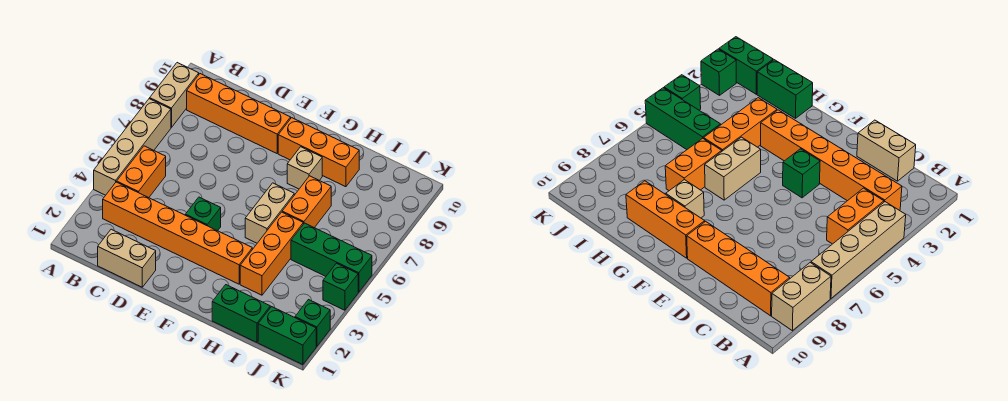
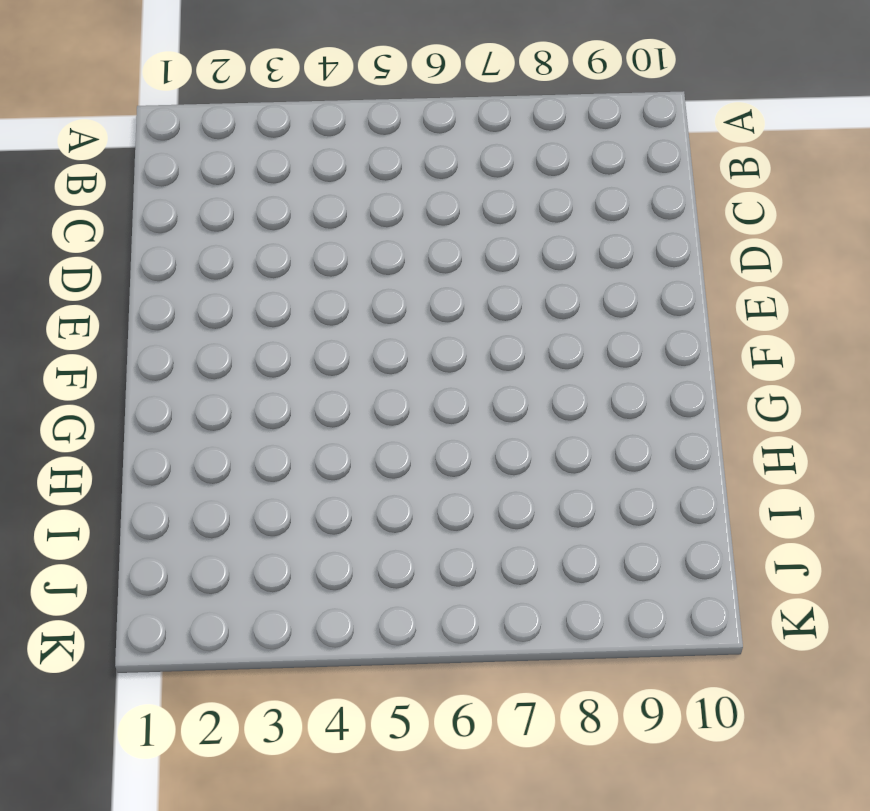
none -> tan brick A4:A7 level 1
none -> tan brick A8:A9 level 1
none -> orange brick B3:G3 level 1

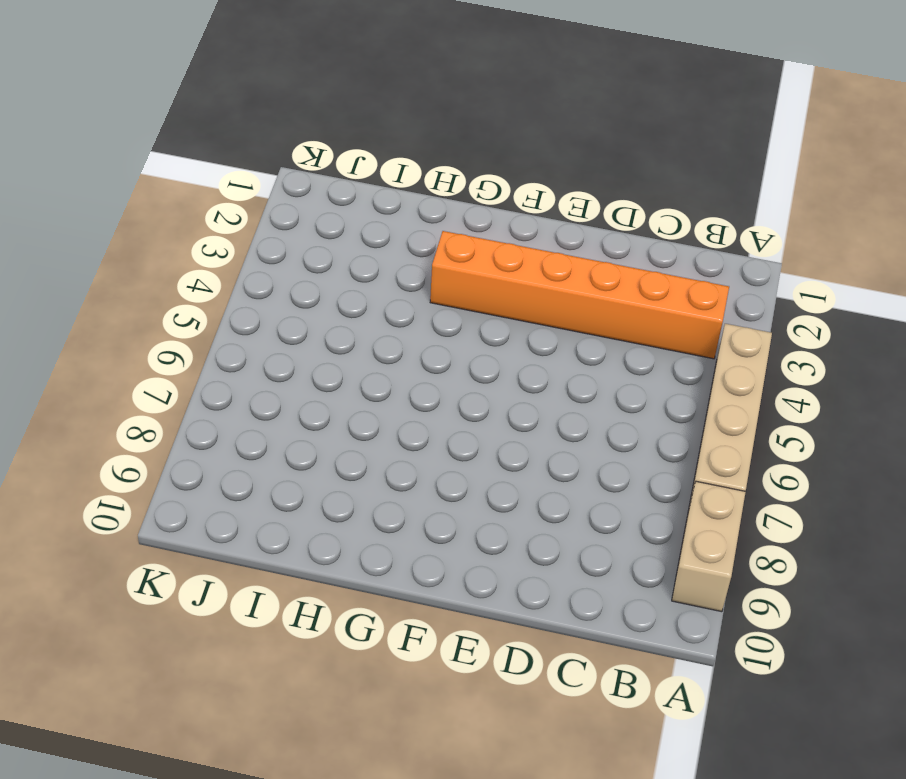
none -> orange brick B4:B5 level 1
none -> orange brick B9:E9 level 1
none -> tan brick C1:D1 level 1

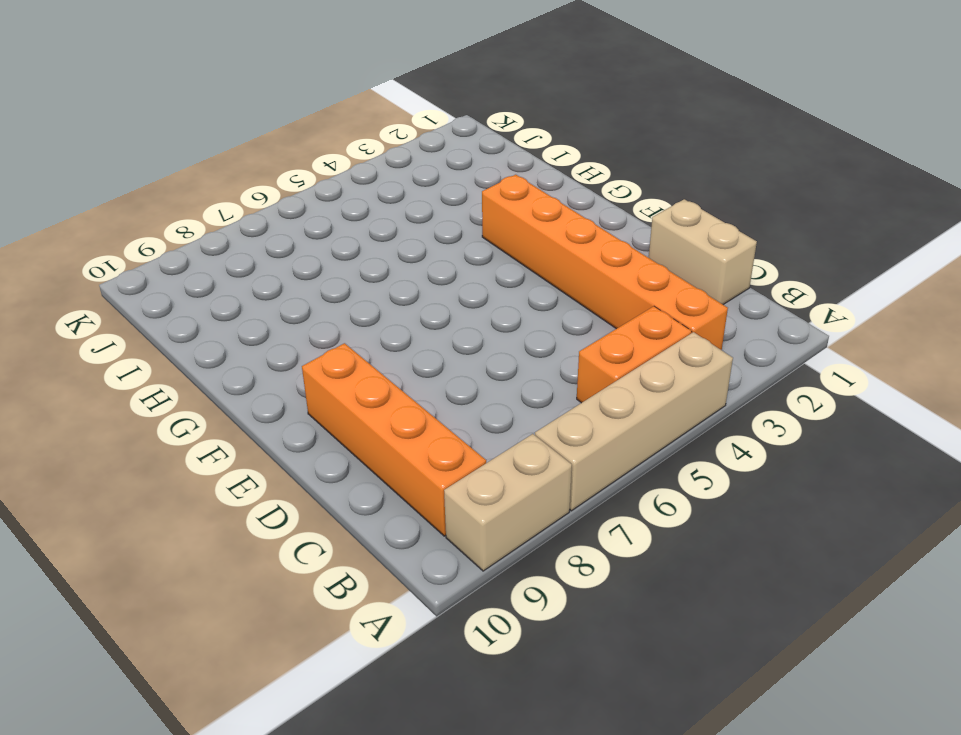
none -> green brick E4 level 1
none -> orange brick F9:H9 level 1
none -> tan brick G5:G6 level 1

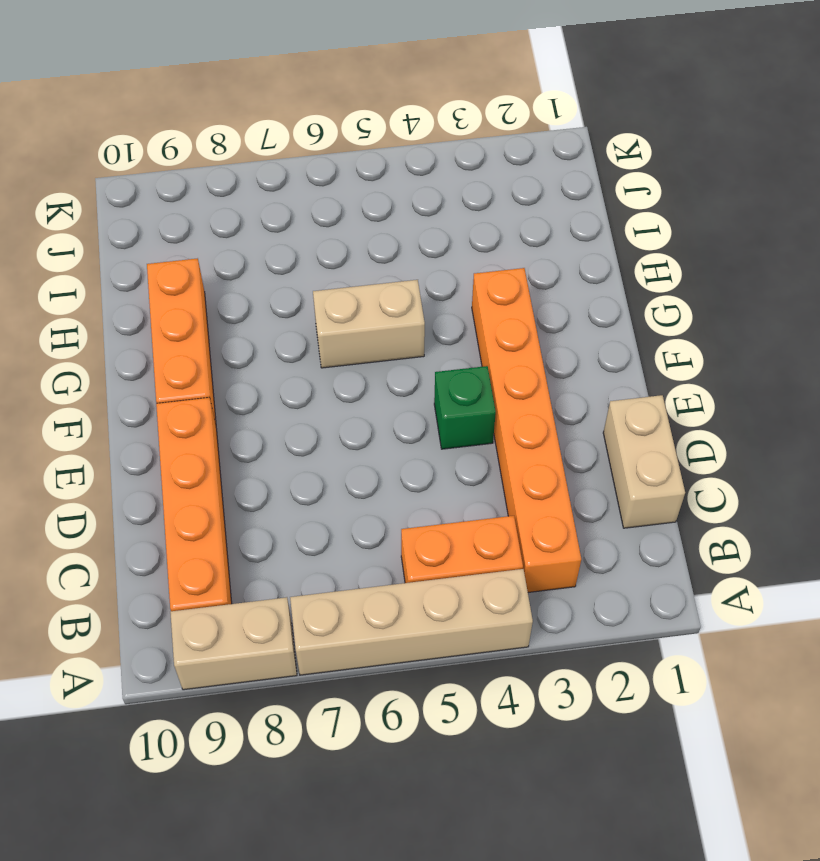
none -> tan brick G8 level 1
none -> green brick H1:I1 level 1
none -> orange brick H3:H5 level 1

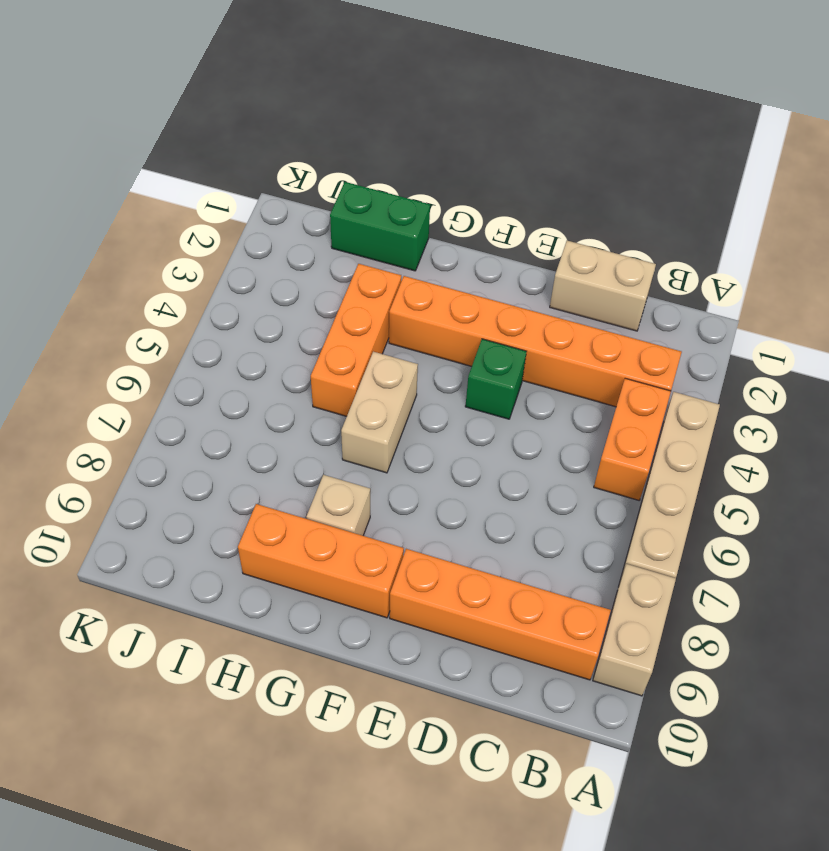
none -> orange brick H6:H7 level 1
none -> green brick I5:K5 level 1
none -> green brick J1:K1 level 1

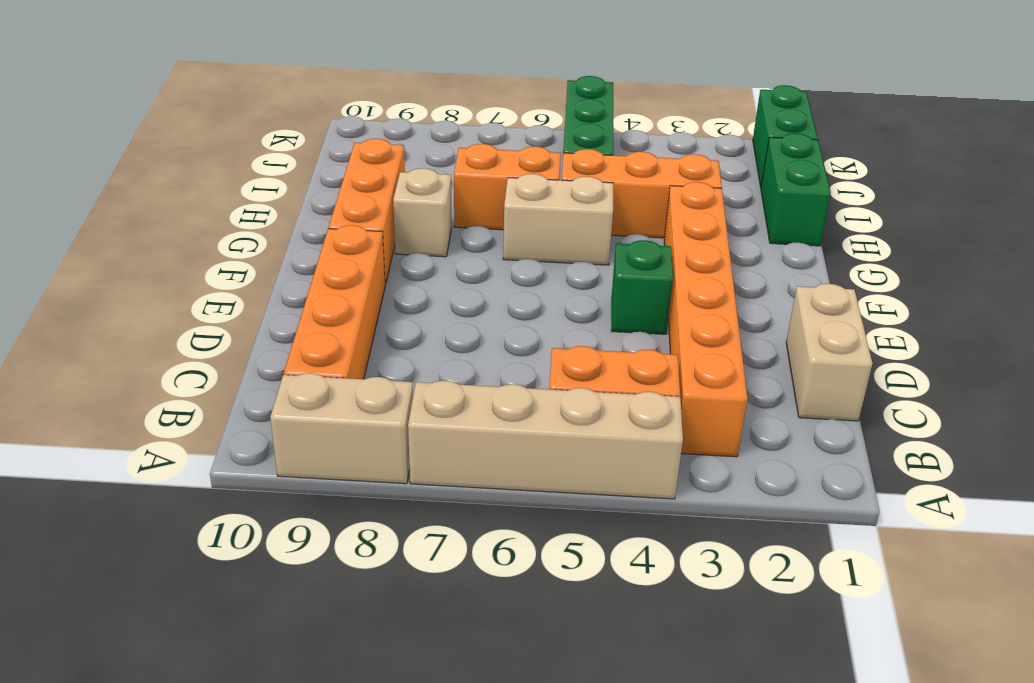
none -> green brick K2 level 1
none -> green brick K4 level 1

